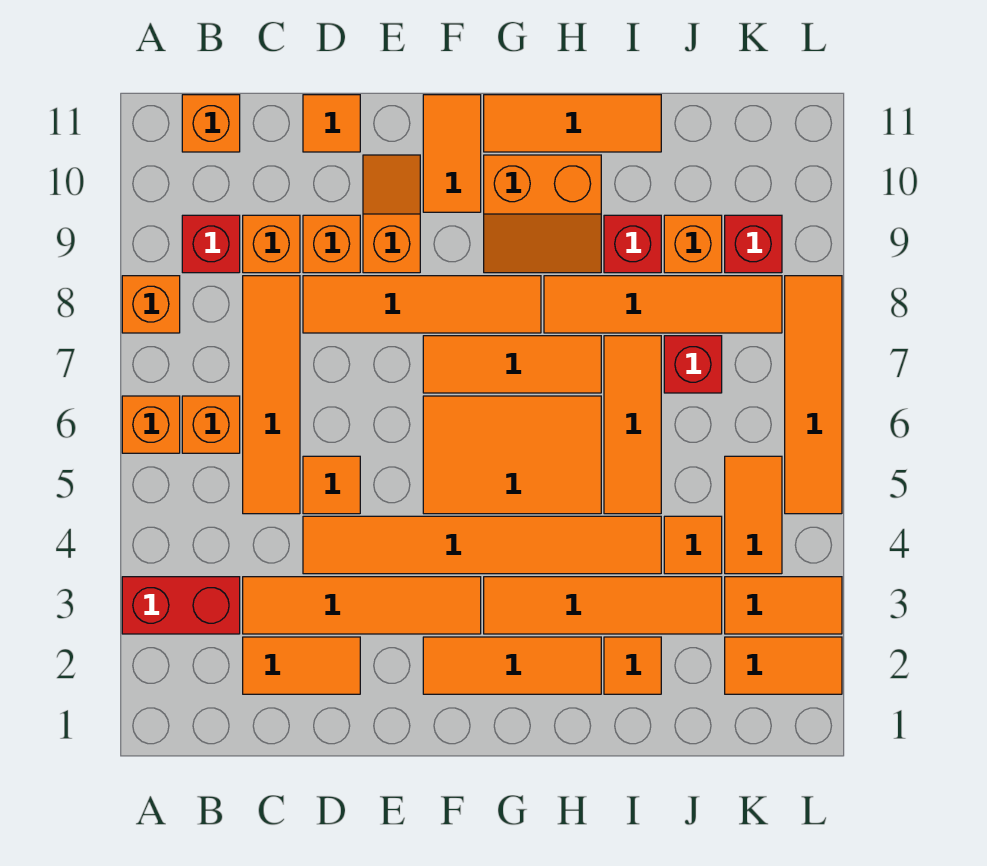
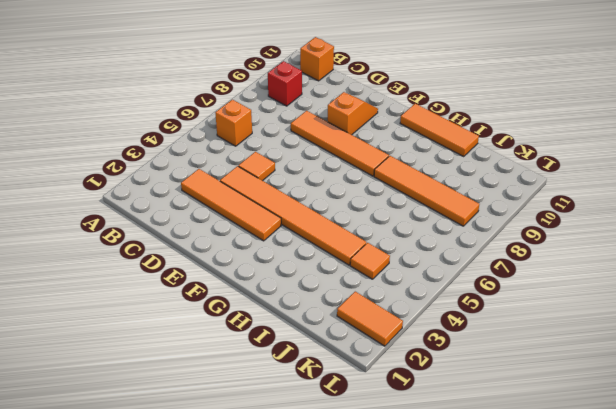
none -> red brick A3:B3 level 1
none -> orange brick A6 level 1
none -> orange brick A8 level 1
none -> orange tile C2:D2 level 1

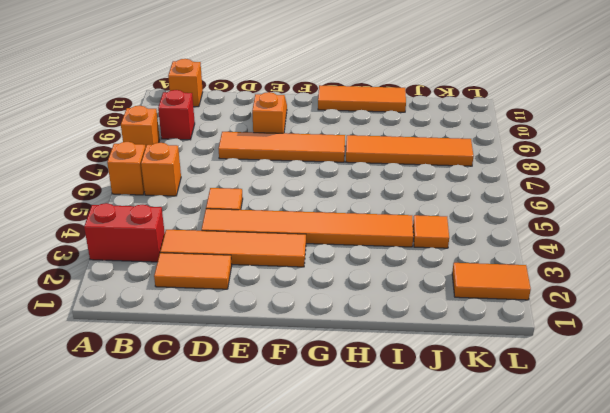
none -> orange tile C5:C8 level 1
none -> orange brick C9 level 1
none -> orange brick D9 level 1
none -> orange tile D11 level 1

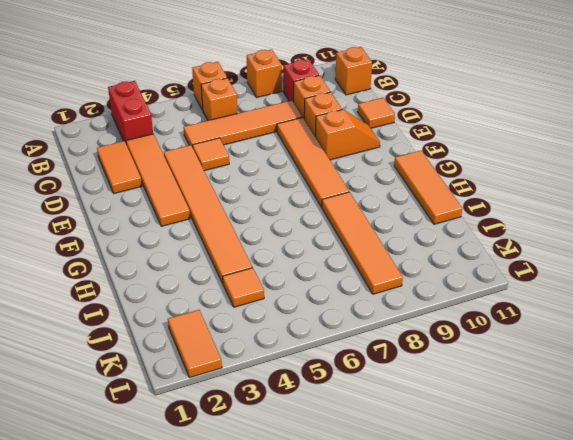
none -> orange tile F2:H2 level 1
none -> orange tile F5:H6 level 1
none -> orange tile F7:H7 level 1
none -> orange tile F10:F11 level 1

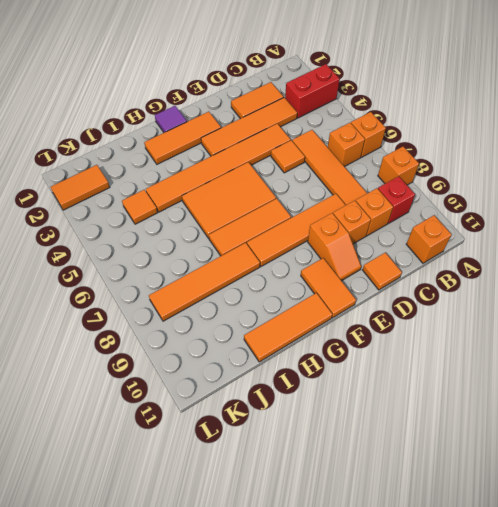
purple tile G1 level 1 -> none
none -> orange tile G3:J3 level 1
none -> orange slope G9:H10 level 1 top 10
none -> orange tile I2 level 1
none -> orange tile I5:I7 level 1

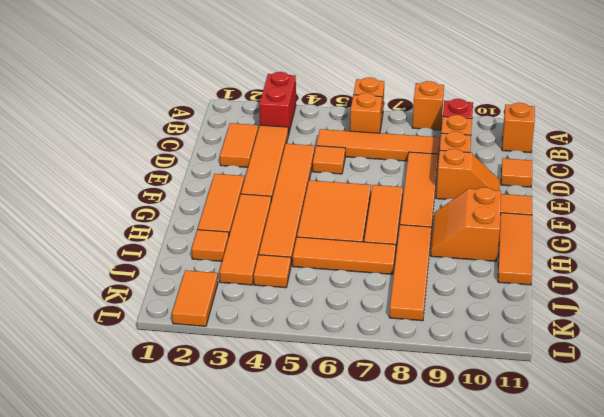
none -> red brick I9 level 1
none -> red brick J7 level 1
none -> orange brick J9 level 1
none -> orange tile K3:L3 level 1

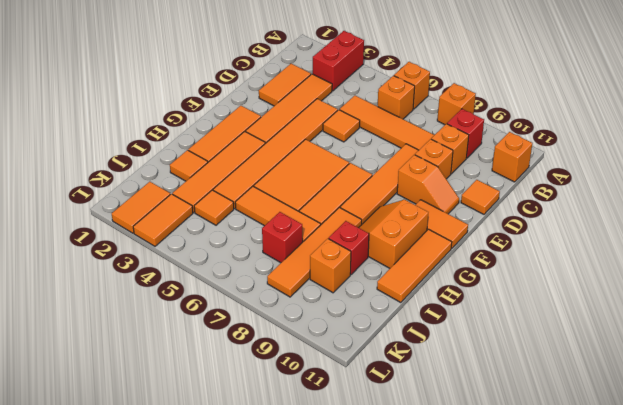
none -> orange tile K4:K5 level 1
none -> red brick K9 level 1
none -> orange tile L5:L8 level 1

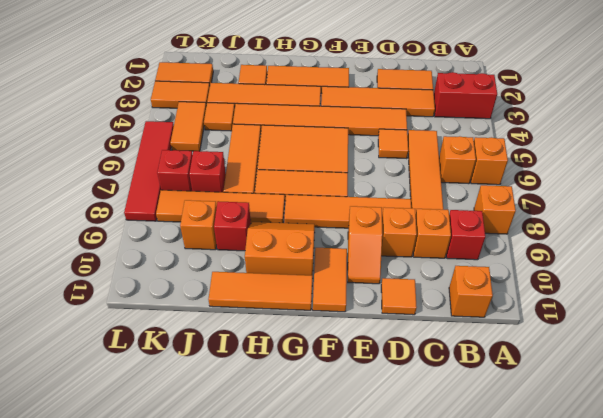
red brick K7 level 1 -> red brick K9 level 1
red tile L5:L8 level 1 -> orange tile L5:L8 level 1

